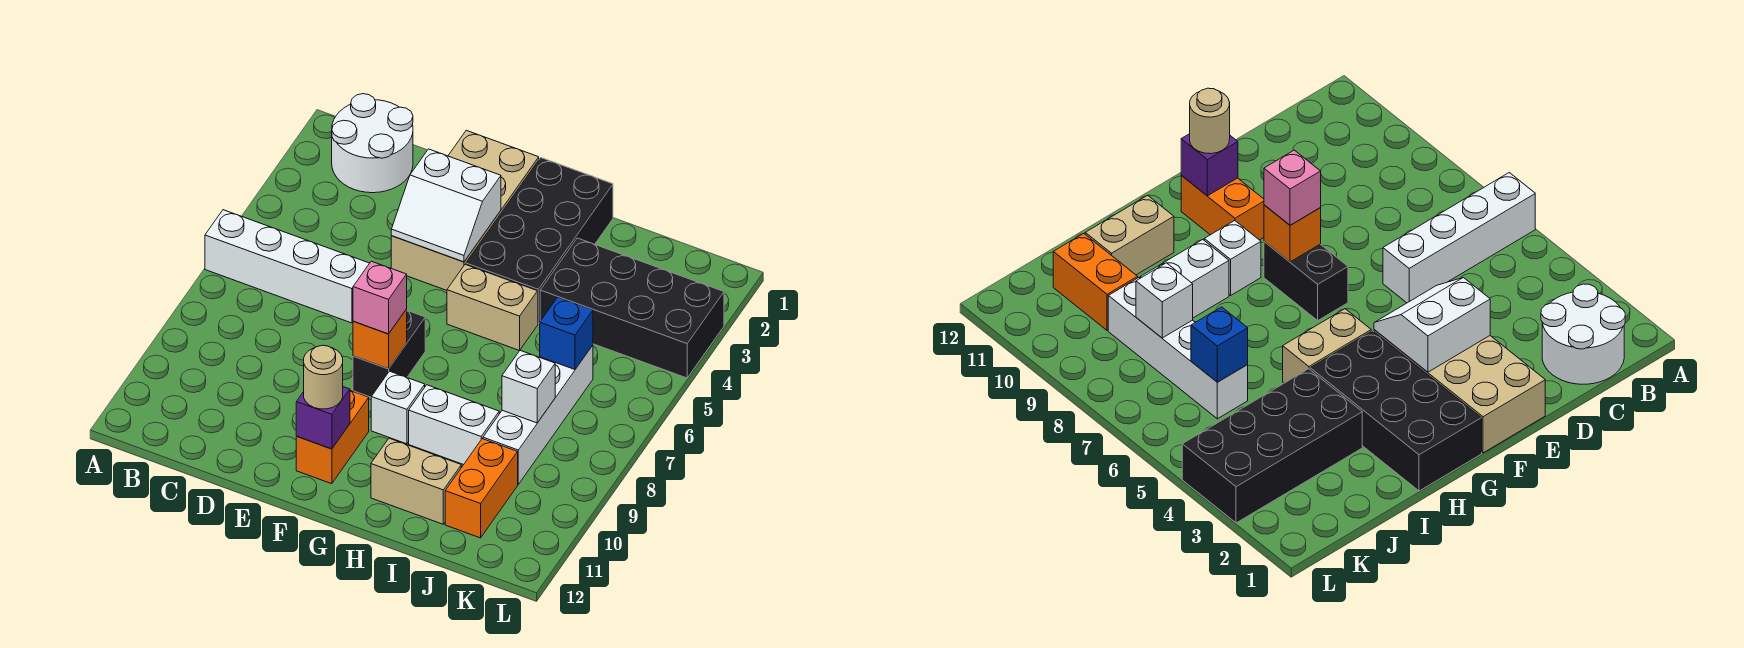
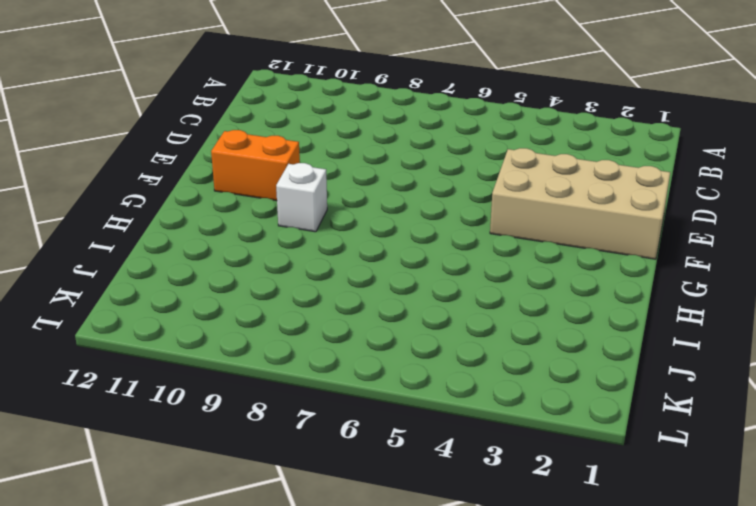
none -> white brick A6:D6 level 1
none -> white round brick B1:C2 level 1
none -> black brick F7:F8 level 1

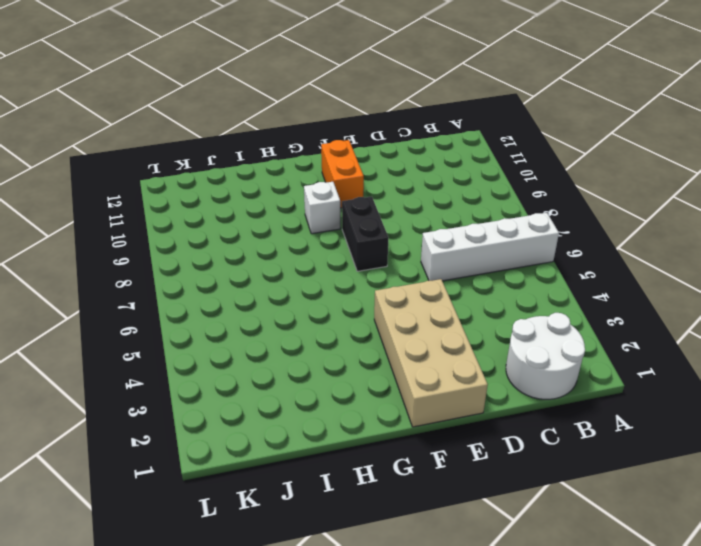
none -> black brick G1:H4 level 1
none -> tan brick G5:H5 level 1
none -> white brick H9:I9 level 1

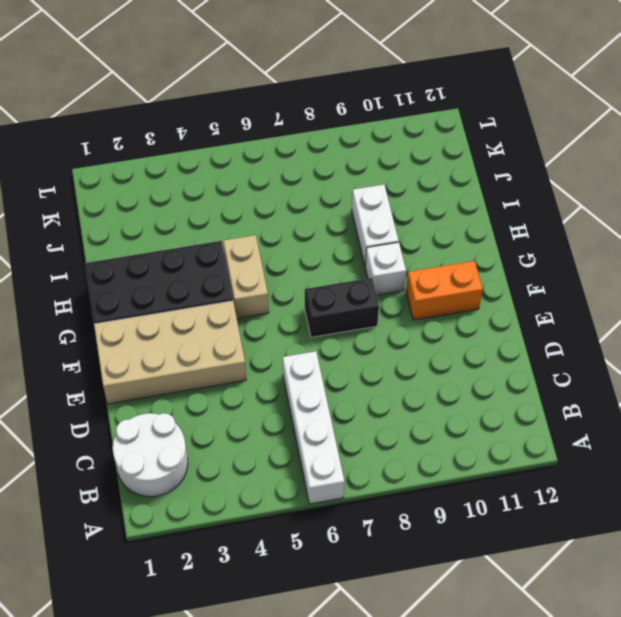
none -> tan brick H11:I11 level 1
none -> black brick I3:L4 level 1
none -> white brick J6:J9 level 1

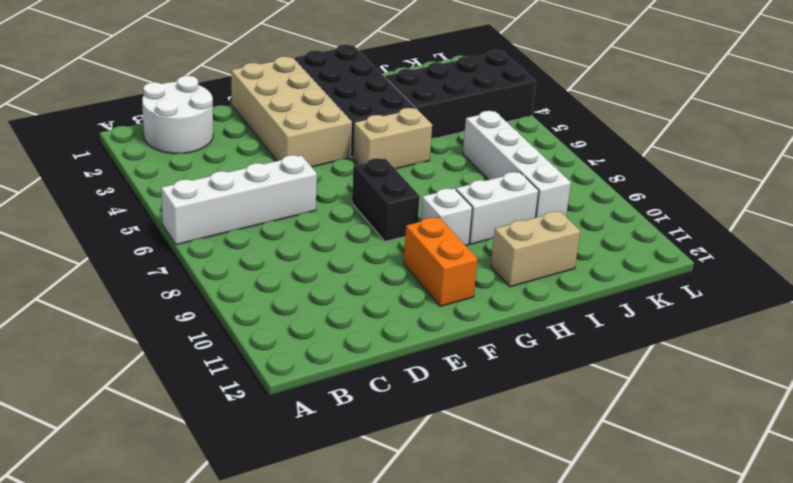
none -> orange brick J10:J11 level 1
none -> white slope E3:F4 level 2 top 3
none -> orange brick F8 level 2

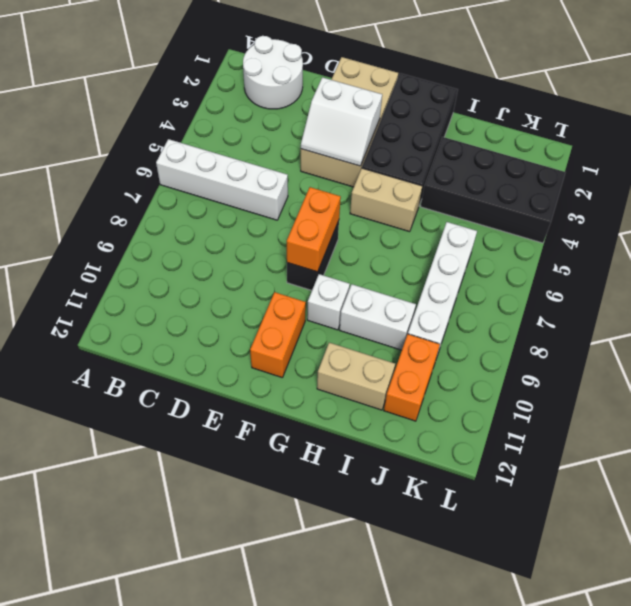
orange brick F7:F8 level 2 -> orange brick F8 level 2
none -> purple brick F11 level 2
none -> blue brick J6 level 2
none -> white brick J8 level 2

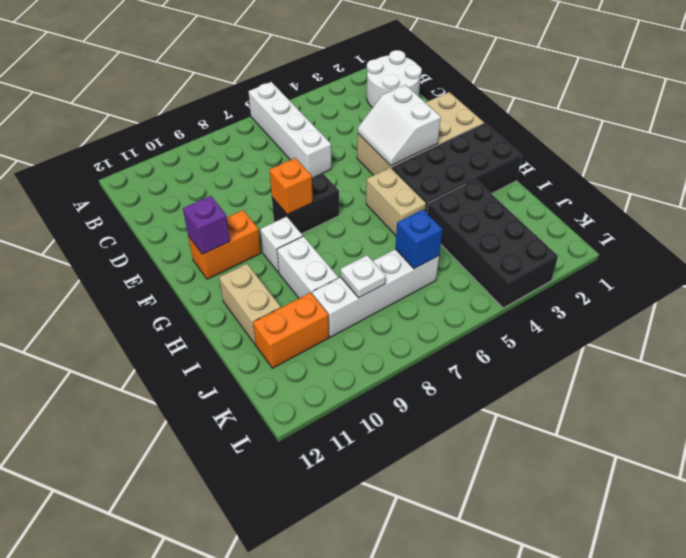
white plate J8 level 2 -> white brick J8 level 2
none -> pink brick F8 level 3
none -> tan round brick F11 level 3

